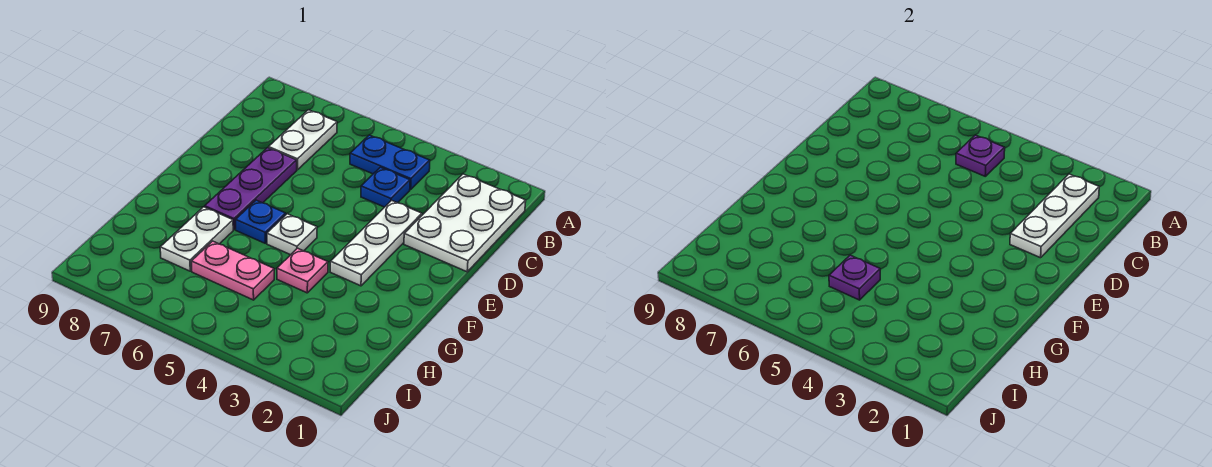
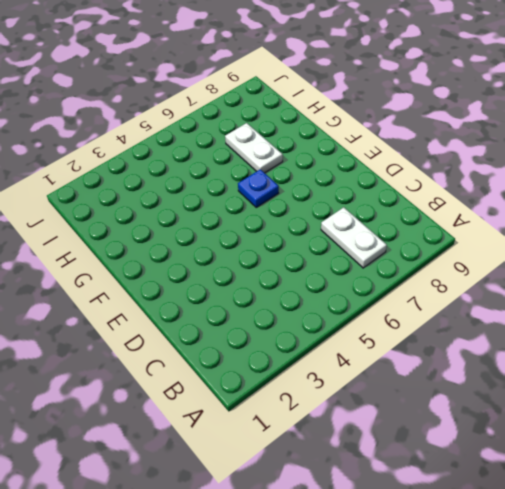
none -> white plate B1:D2 level 1
none -> blue plate B4:B5 level 1
none -> blue plate C4 level 1

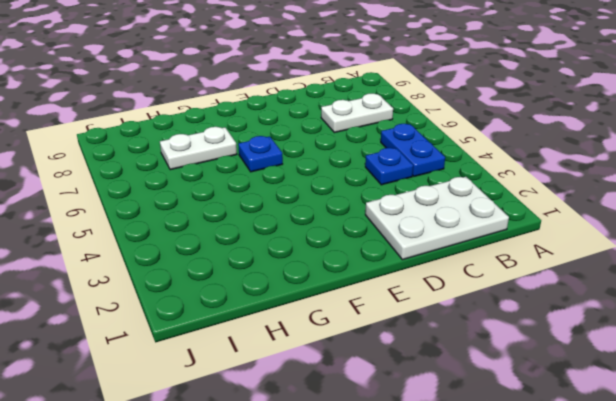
none -> white plate D3:F3 level 1
none -> purple plate D7:F7 level 1
none -> white plate F5 level 1

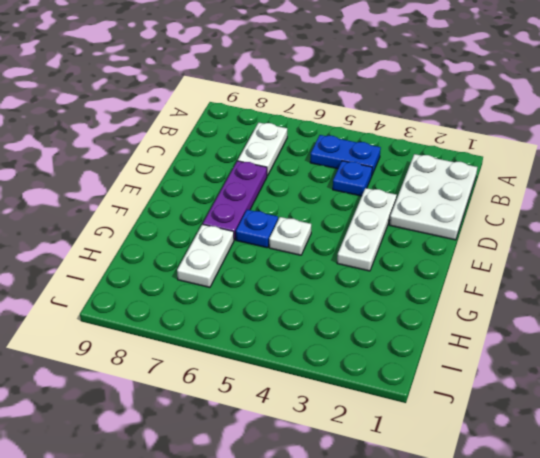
none -> pink plate G4 level 1
none -> pink plate H5:H6 level 1
none -> white plate B2:D2 level 2

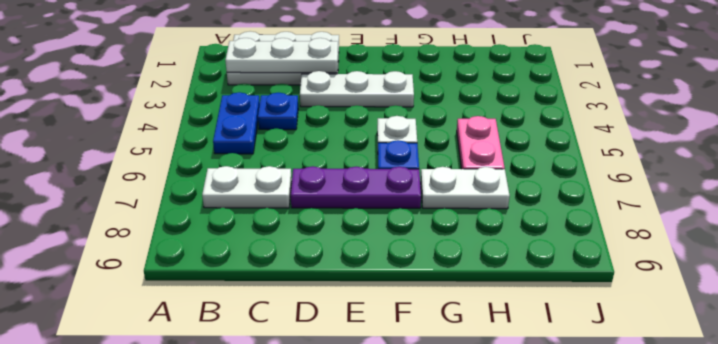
none -> pink plate G4 level 1
none -> purple plate B5 level 2
none -> purple plate H5 level 2

